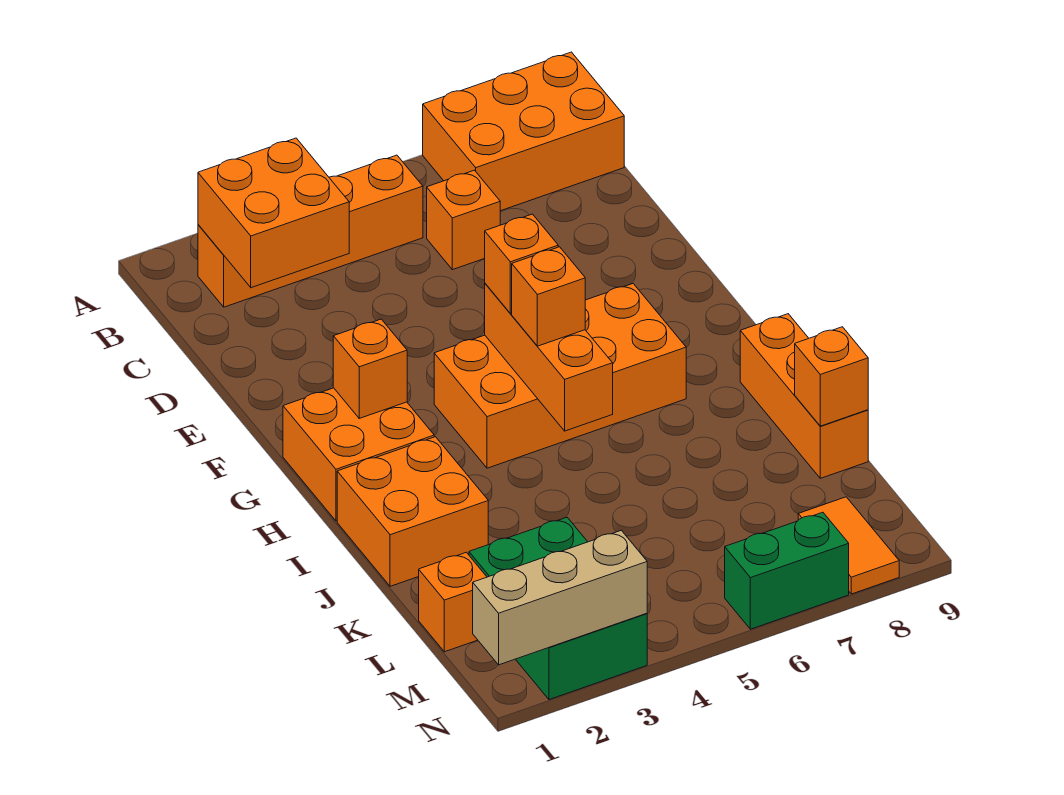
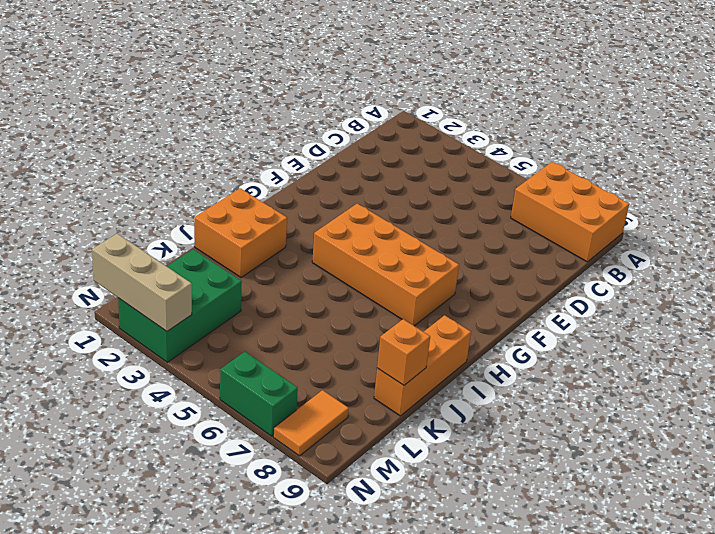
none -> orange brick B2:B5 level 1
none -> orange brick C6 level 1
none -> orange brick G1:H2 level 1

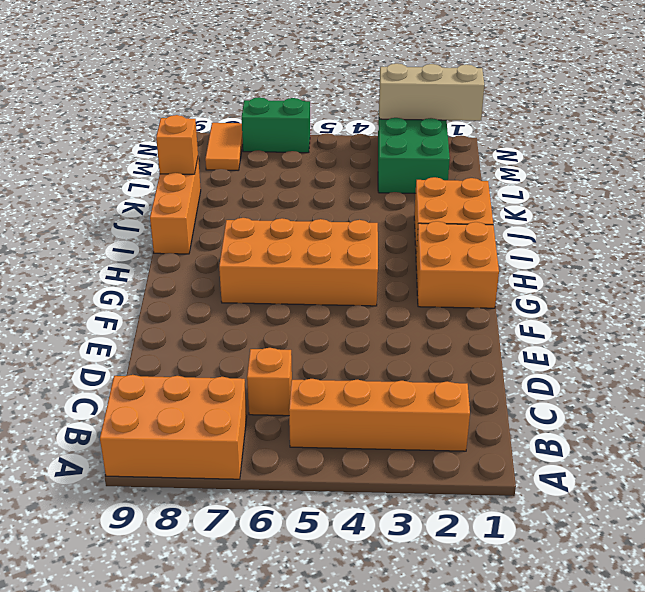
none -> orange brick L1 level 1
none -> orange brick B2:C3 level 2
none -> orange brick G2 level 2

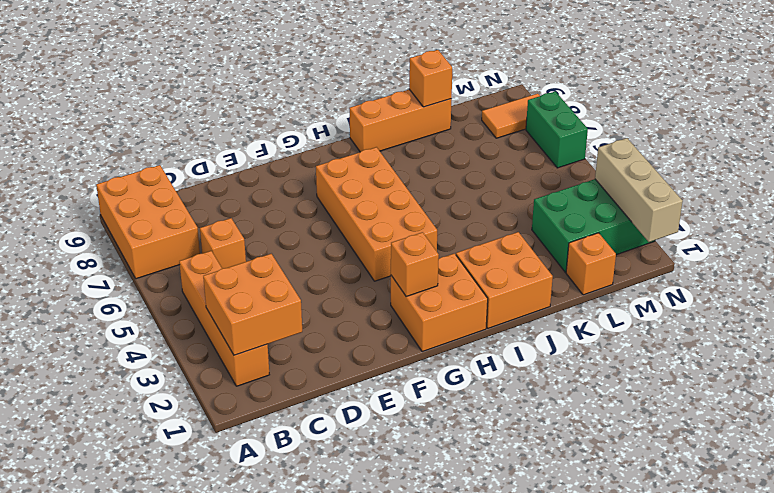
none -> orange brick G5:I5 level 2
none -> orange brick G5 level 3
none -> orange brick H5 level 3

